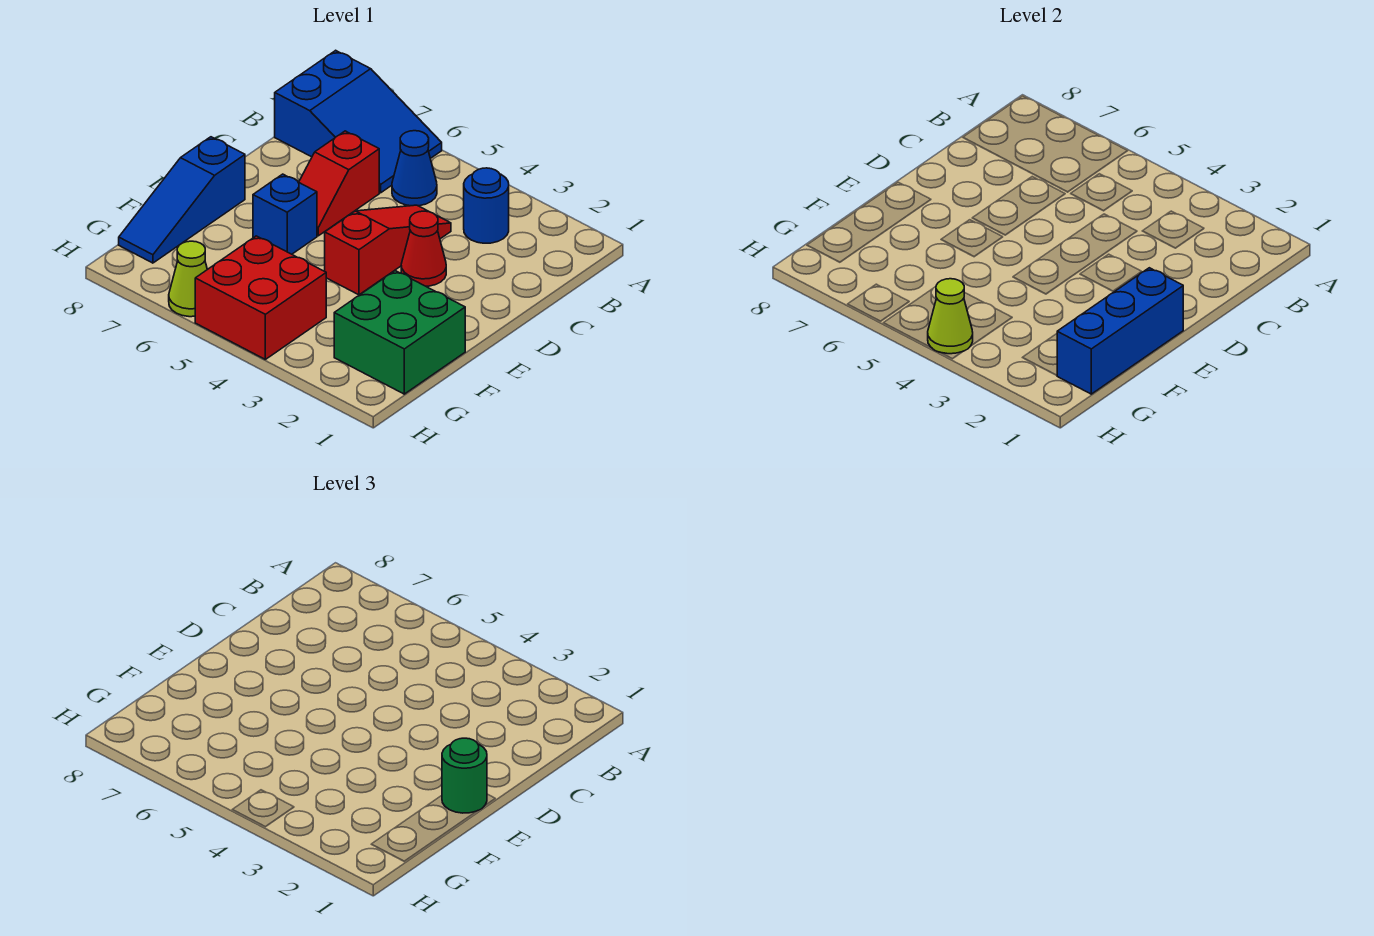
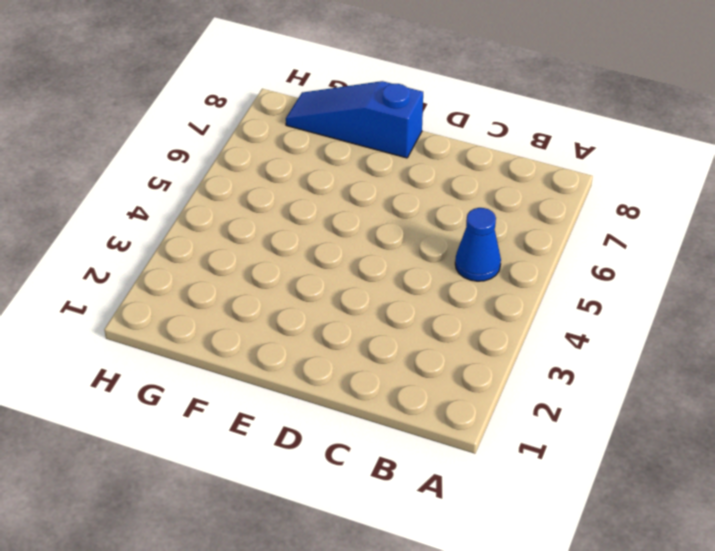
none -> blue slope A6:B8 level 1 top 8
none -> blue round brick B3 level 1
none -> red slope C4:E4 level 1 top E

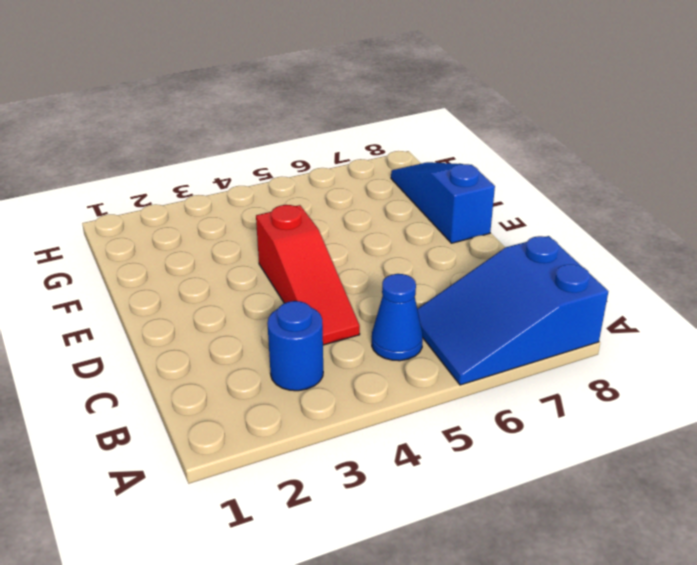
none -> red slope C6:D6 level 1 top C
none -> red cone D3 level 1
none -> blue brick E6 level 1

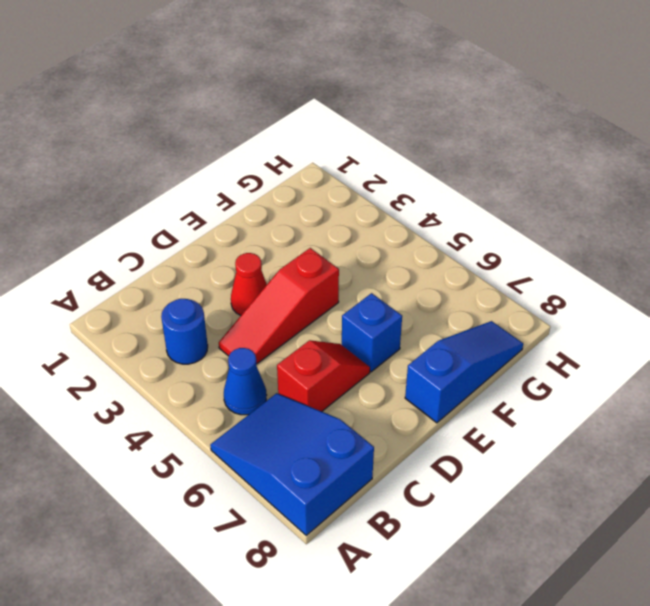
none -> green brick F1:G2 level 1
none -> red brick G4:H5 level 1
none -> lime cone H6 level 1

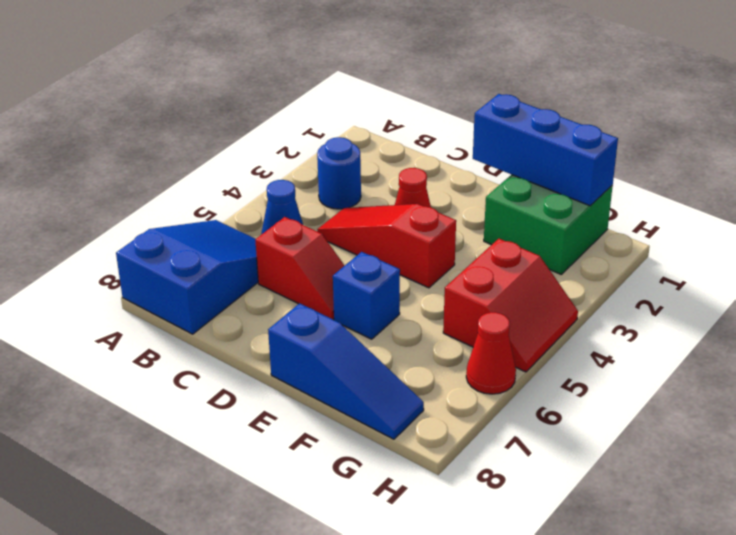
red slope G4:H5 level 1 top G -> red brick G4:H5 level 1
red cone H6 level 1 -> lime cone H6 level 1
none -> lime cone H4 level 2
none -> green round brick E1 level 3

